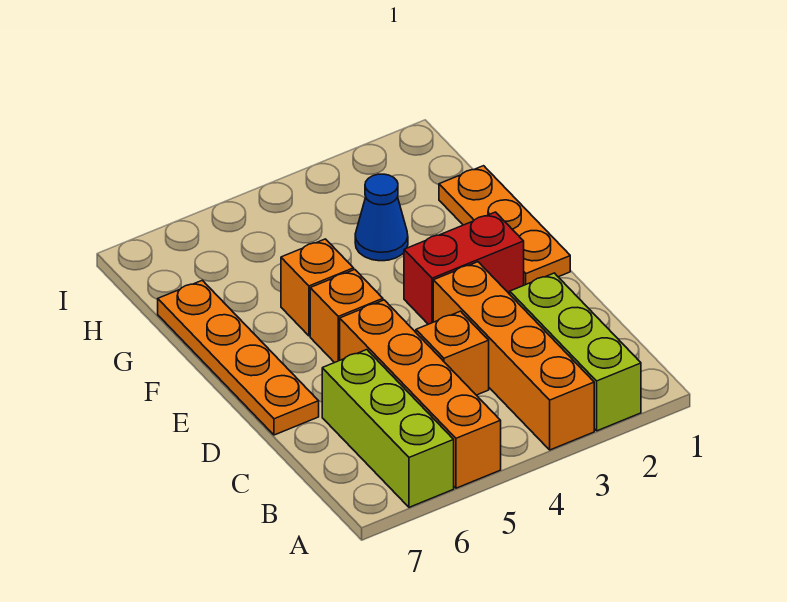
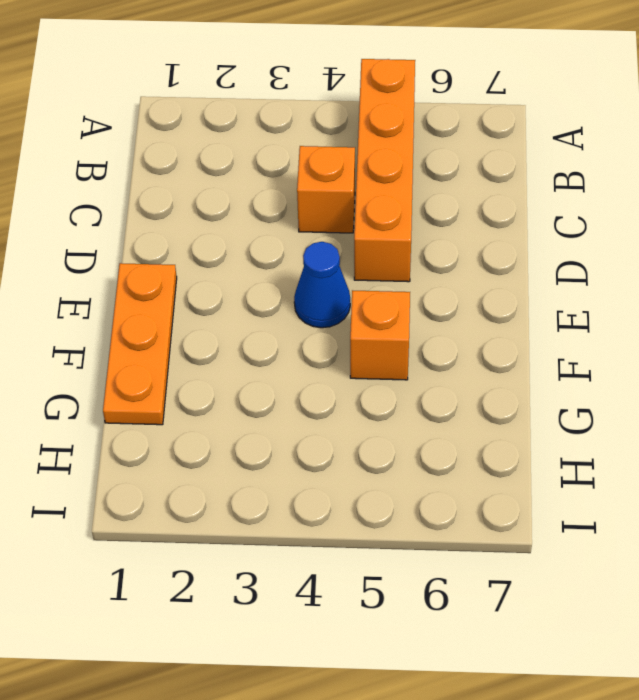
blue cone E4 level 1 -> blue cone G3 level 1
none -> lime brick A2:C2 level 1
none -> orange brick A3:D3 level 1

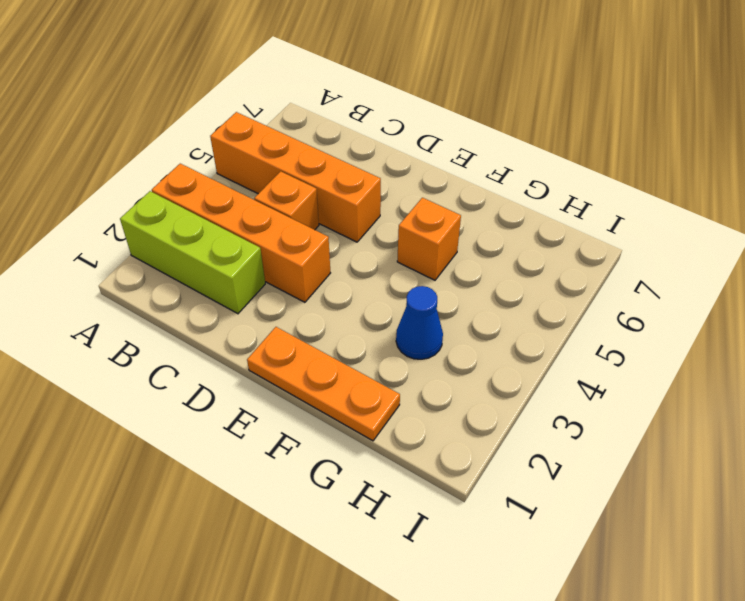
none -> lime brick A6:C6 level 1
none -> orange plate D7:G7 level 1

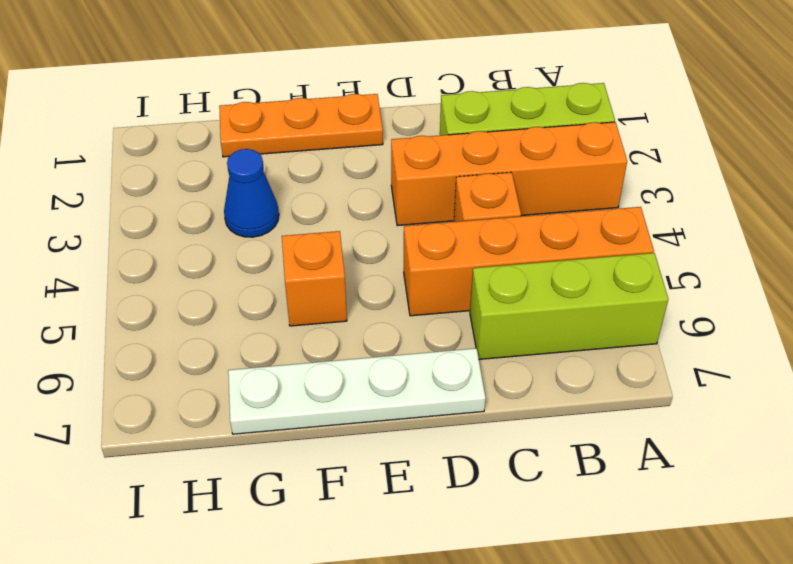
white plate D7:G7 level 1 -> orange plate D7:G7 level 1
none -> red brick E2:E3 level 1
none -> orange brick E5 level 1

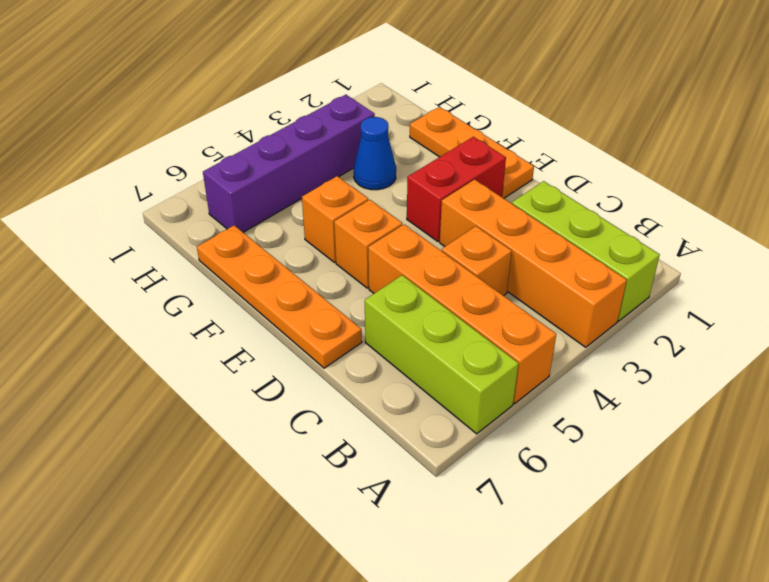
purple brick H3:H6 level 1 -> none

